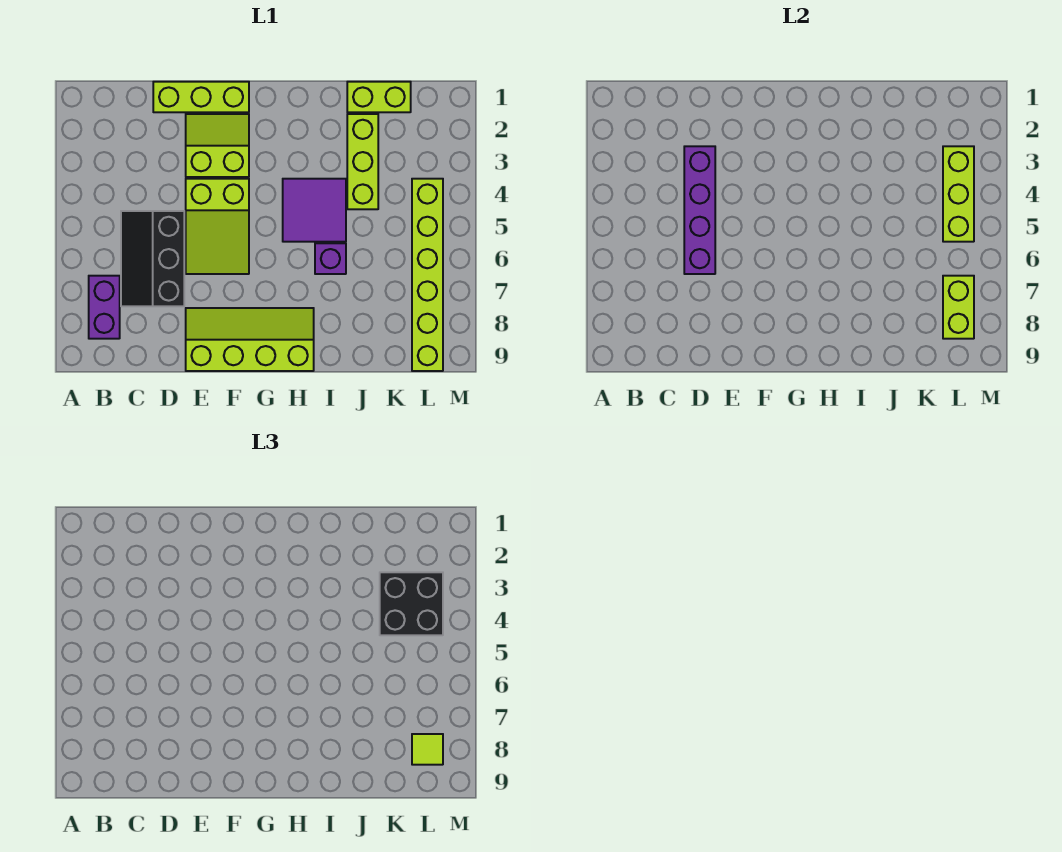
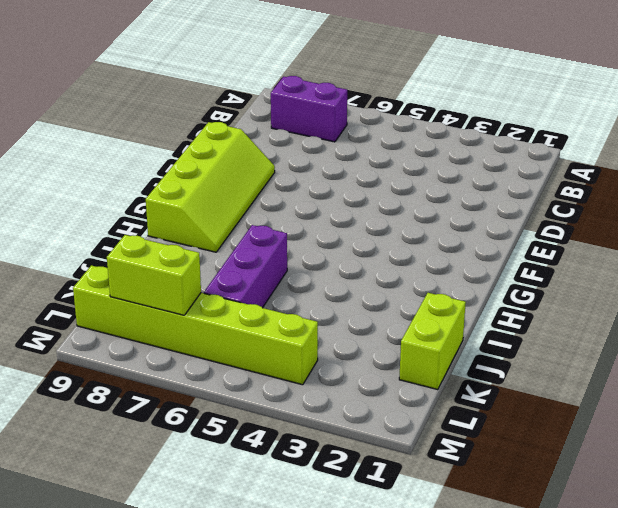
purple brick I6:K6 level 1 -> purple brick I6 level 1
none -> black slope C5:D7 level 1 top D
none -> lime brick D1:F1 level 1
none -> lime slope E2:F3 level 1 top 3

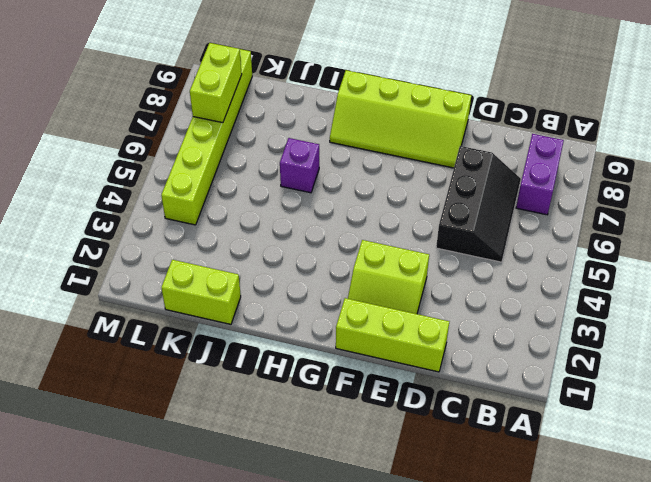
none -> lime slope E4:F6 level 1 top 4
none -> purple tile H4:I5 level 1
none -> lime brick J2:J4 level 1

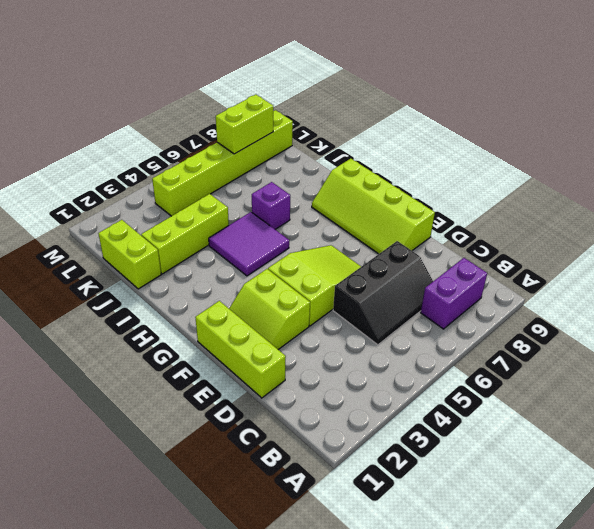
none -> purple brick D3:D6 level 2
none -> lime brick L3:L5 level 2
none -> black brick K3:L4 level 3

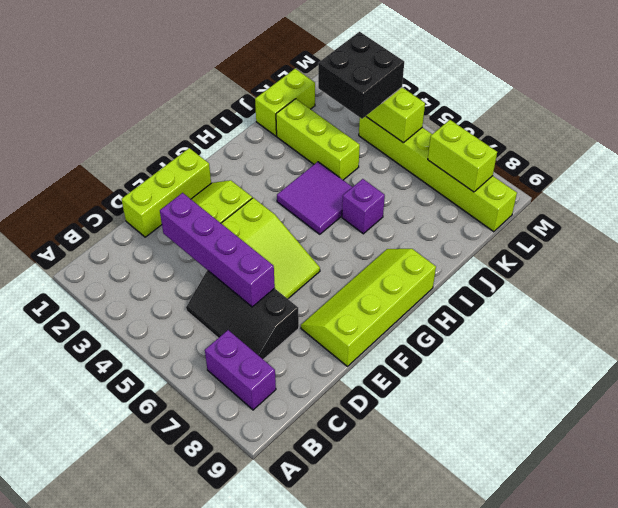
none -> lime tile L8 level 3

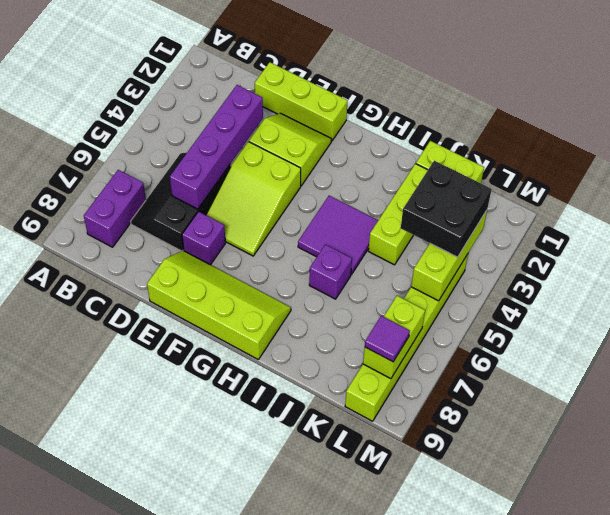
purple brick E7 level 1 -> none
purple tile L8 level 3 -> lime tile L8 level 3

